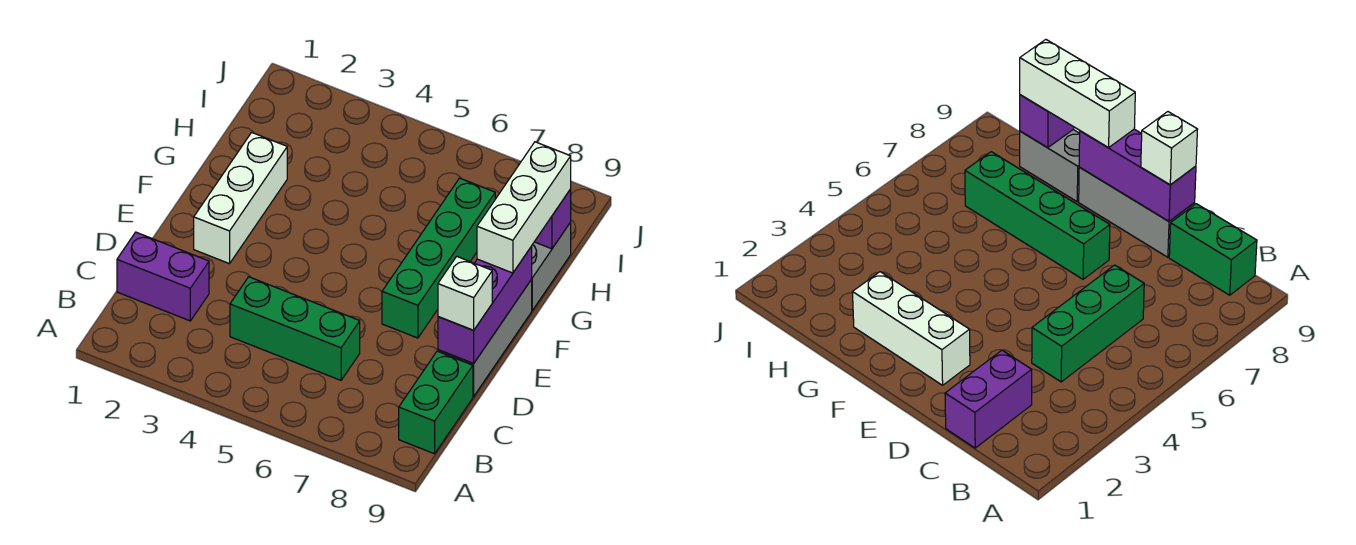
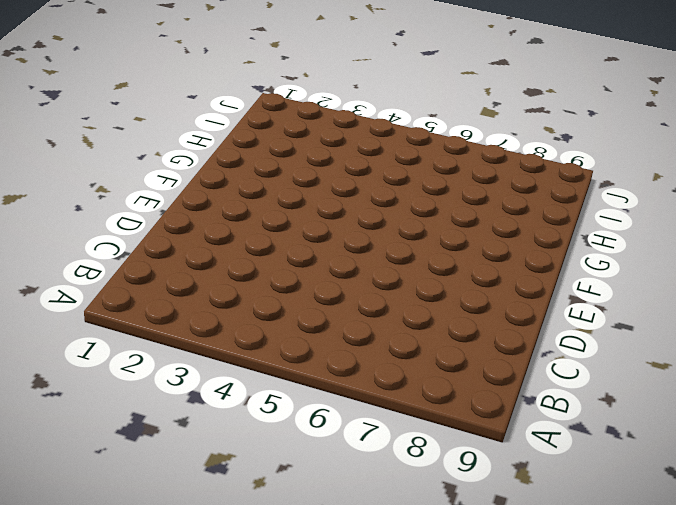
none -> green brick B9:C9 level 1
none -> purple brick C1:C2 level 1

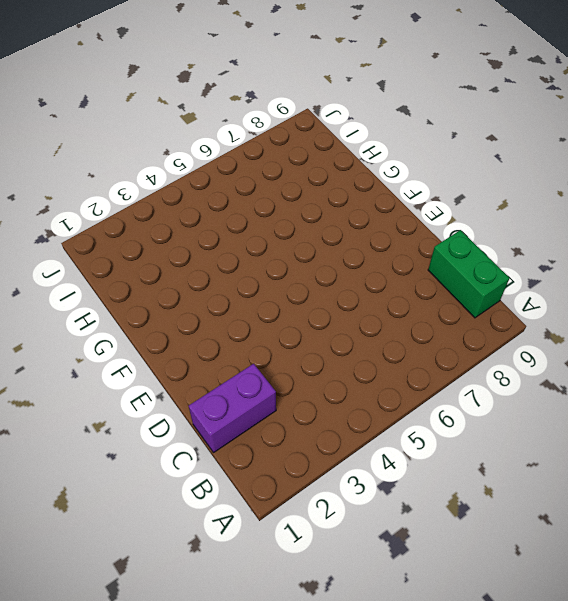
none -> green brick C4:C6 level 1
none -> grey brick D9:F9 level 1

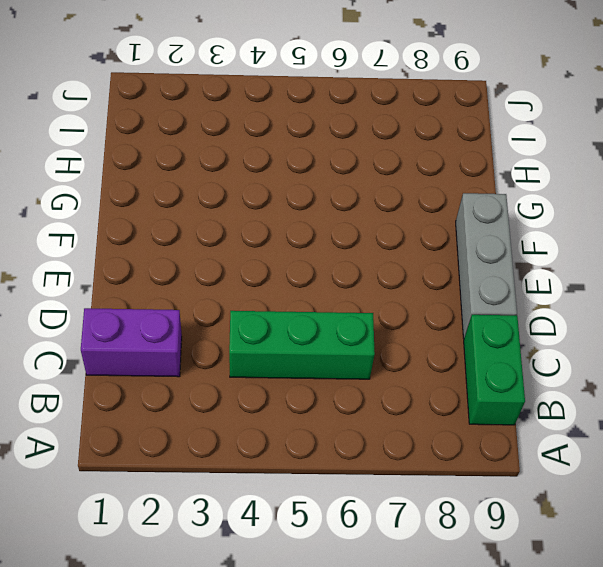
none -> white brick E2:G2 level 1
none -> green brick E7:H7 level 1

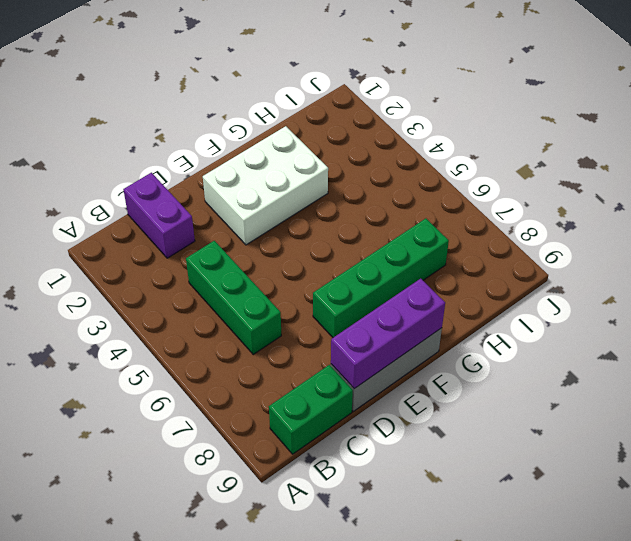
white brick E2:G3 level 1 -> white brick E2:G2 level 1
none -> grey brick G9:H9 level 1
none -> purple brick H9 level 2

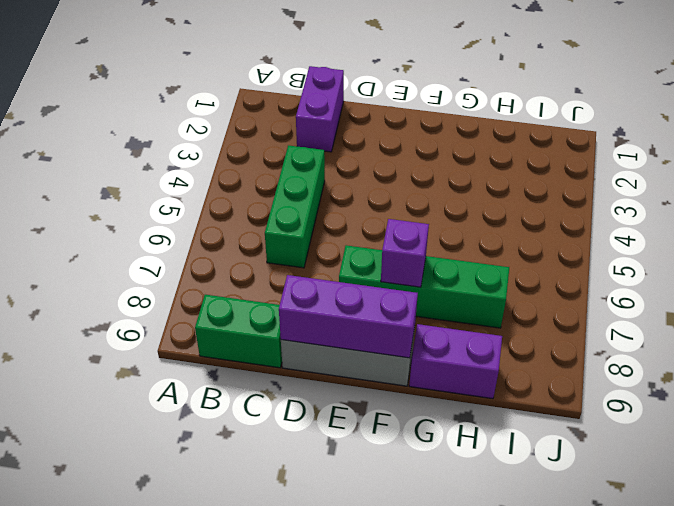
purple brick F7 level 2 -> purple brick H9 level 2
purple brick G9:H9 level 1 -> grey brick G9:H9 level 1
none -> white brick E2:G2 level 1
none -> white brick D9 level 3

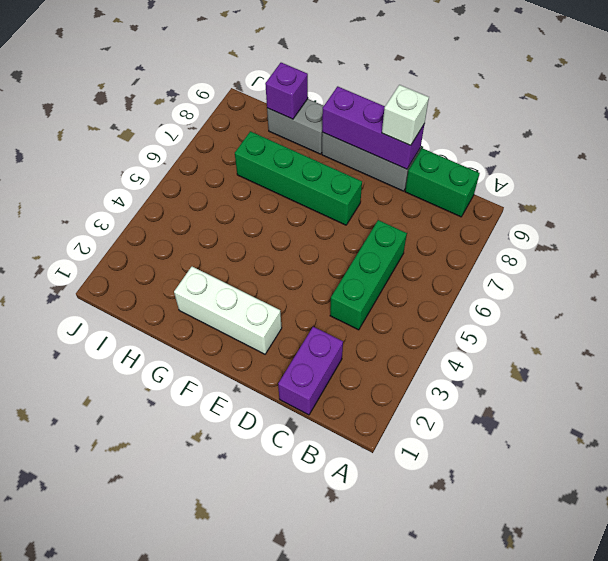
none -> white brick F9:H9 level 3

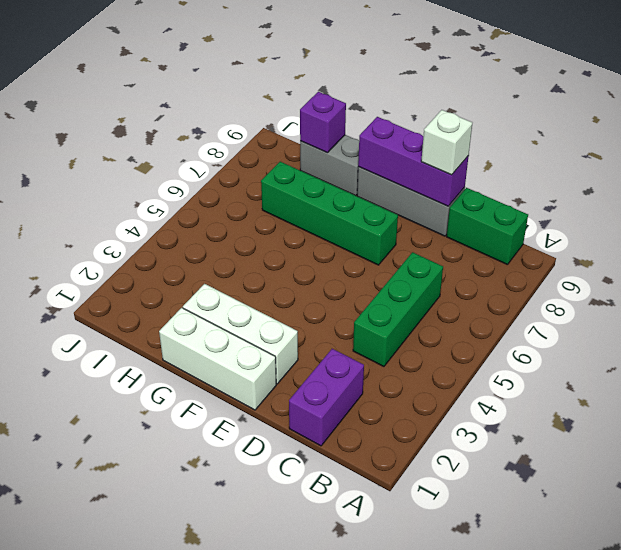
white brick E1:G1 level 1 -> white brick F9:H9 level 3

